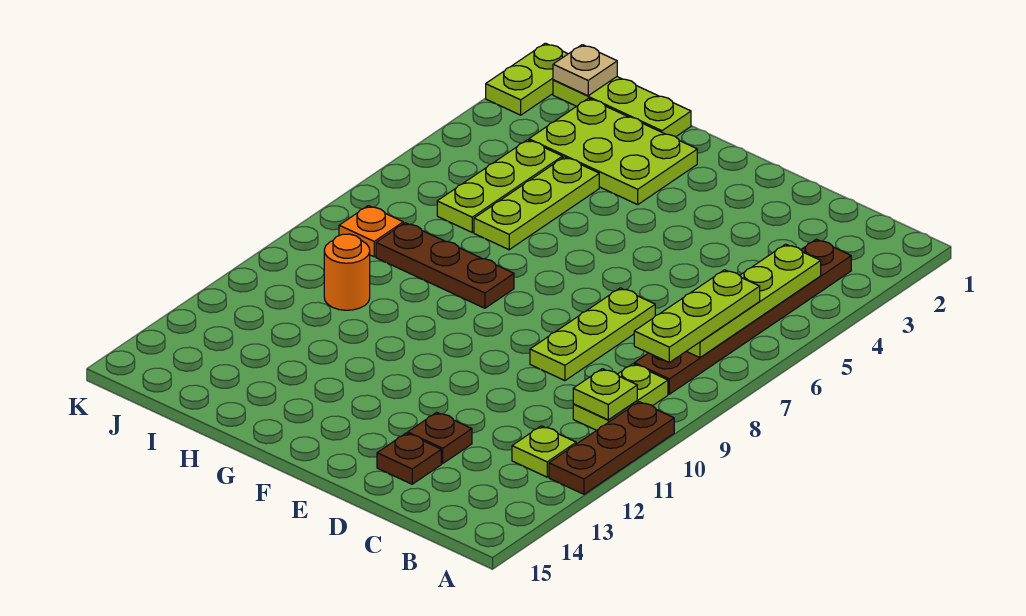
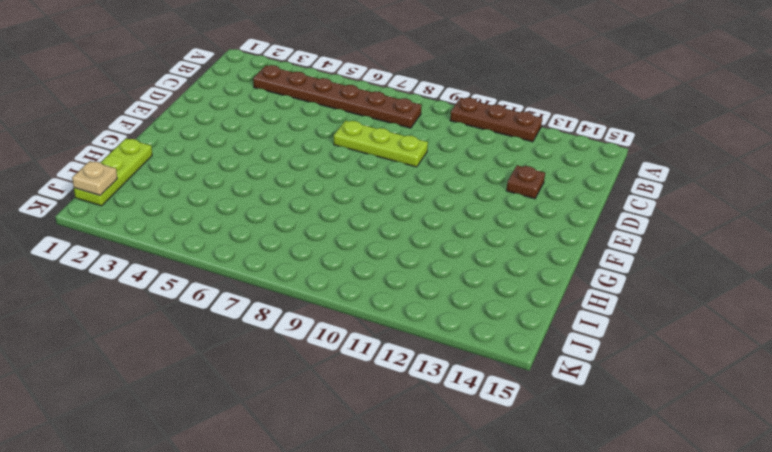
none -> lime plate B9:B10 level 1
none -> lime plate B12 level 1
none -> brown plate D14 level 1

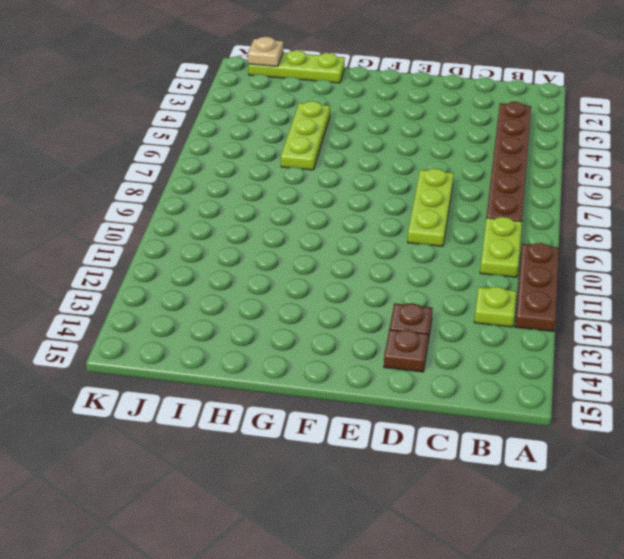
none -> lime plate G2:I3 level 1
none -> brown plate G8:I8 level 1
none -> lime plate I4:I6 level 1

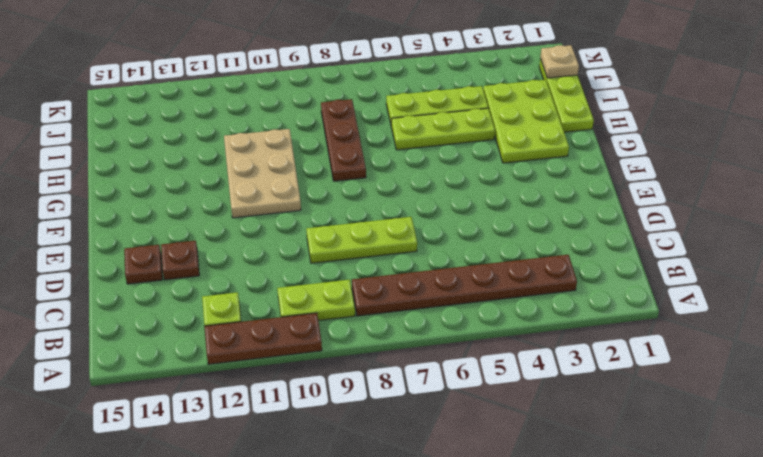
tan plate F10:H11 level 1 -> none
none -> orange round brick I10 level 1
none -> orange plate J8 level 1
none -> lime plate K1:K2 level 1

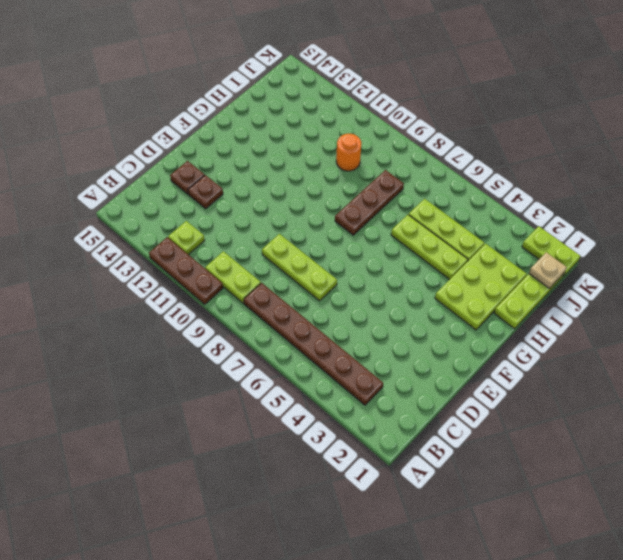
none -> orange plate J8 level 1
none -> lime plate B4:B7 level 2
none -> lime plate B10 level 2

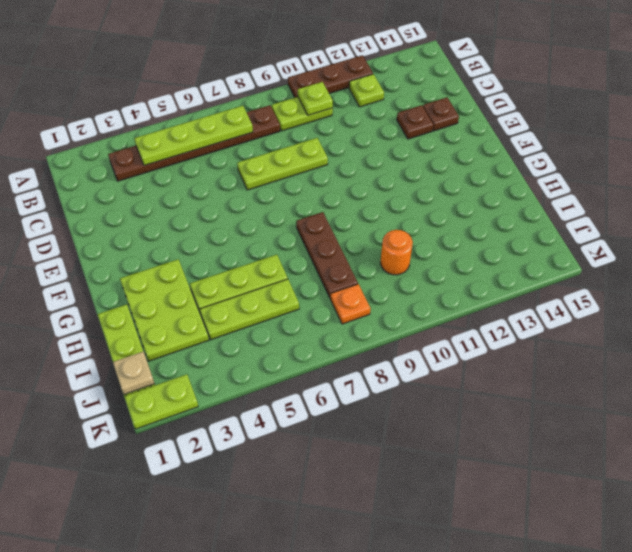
none -> lime plate B6:B8 level 3

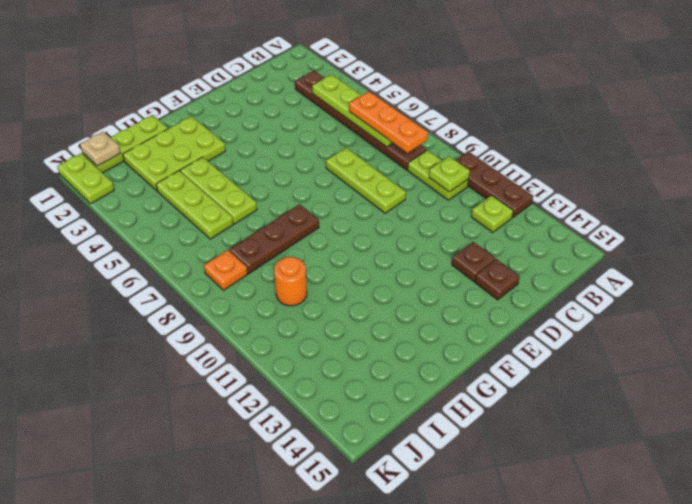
orange plate B6:B8 level 3 -> lime plate B6:B8 level 3

